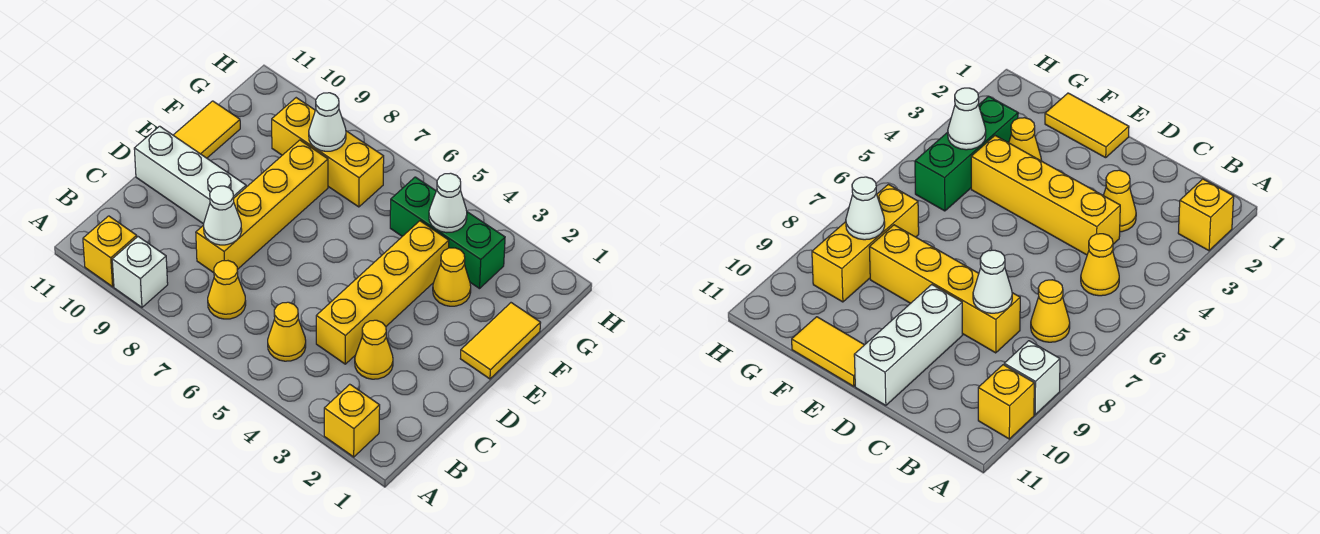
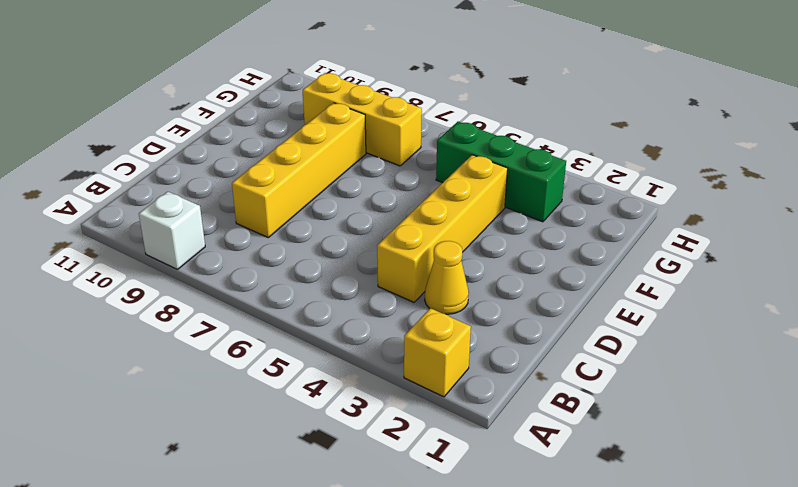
none -> yellow brick A10 level 1
none -> yellow cone B5 level 1
none -> yellow cone B7 level 1

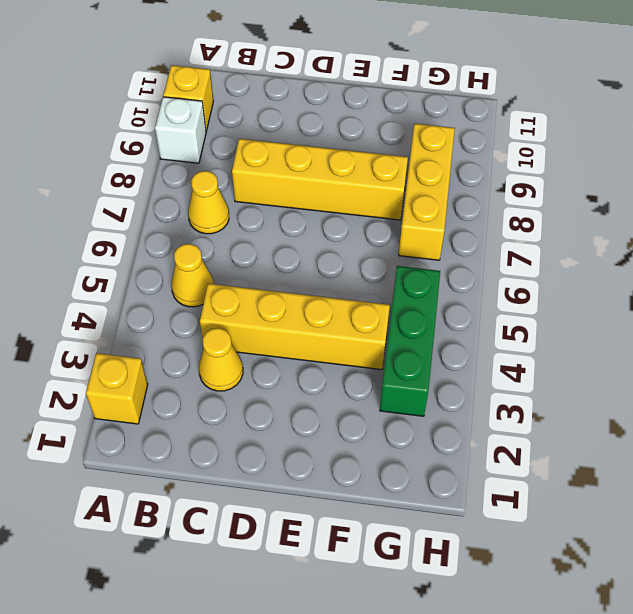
none -> white brick D9:D11 level 1
none -> yellow tile E1:F1 level 1
none -> yellow tile E11:F11 level 1

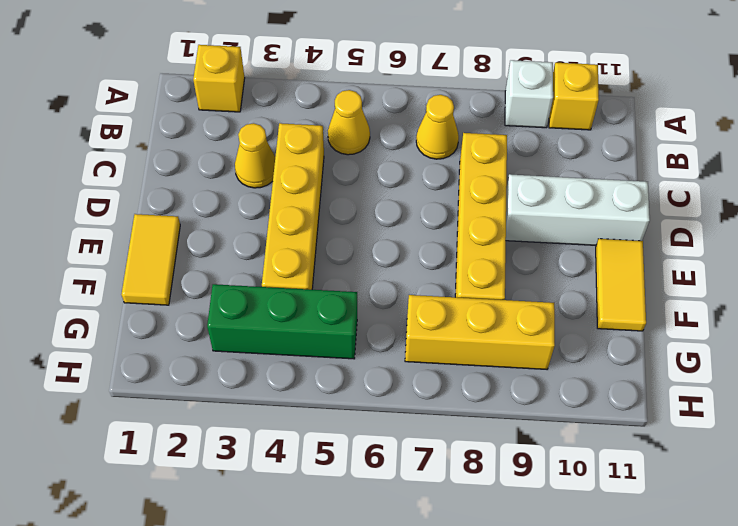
none -> yellow cone F3 level 1
none -> white cone C8 level 2
none -> white cone G4 level 2

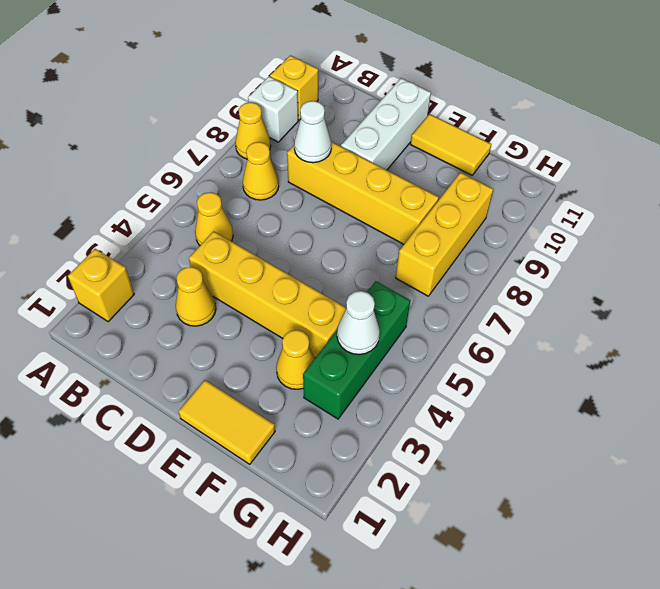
yellow cone A8 level 1 -> none
none -> white cone G8 level 2

